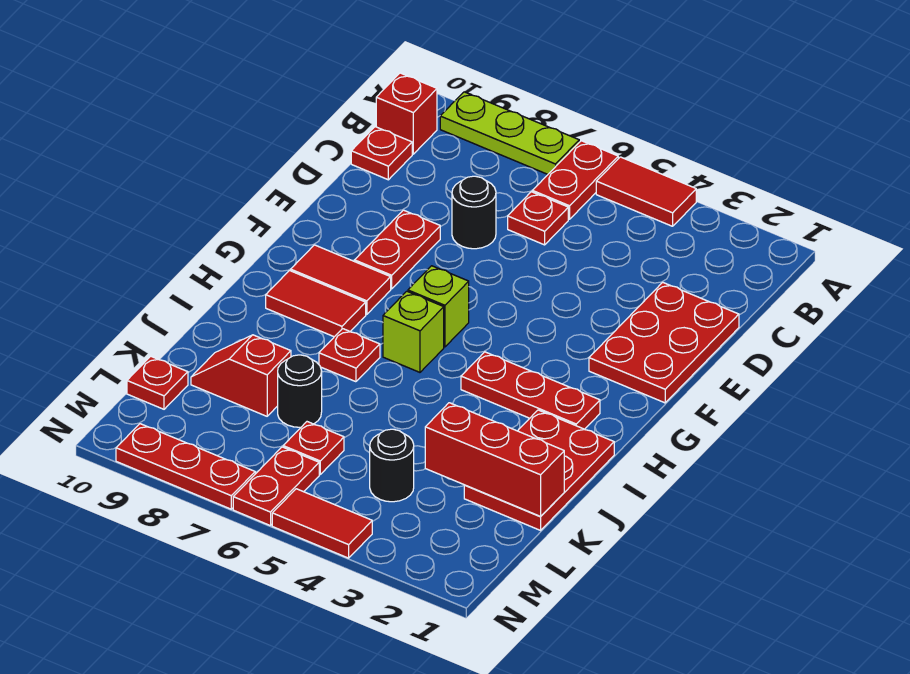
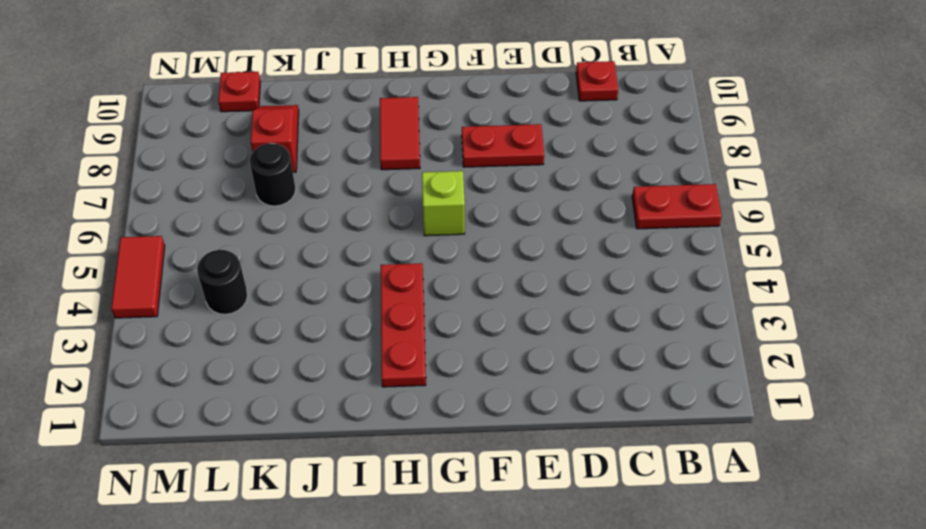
none -> red tile A4:A5 level 1
none -> lime plate A7:A9 level 1
none -> red brick B10 level 1

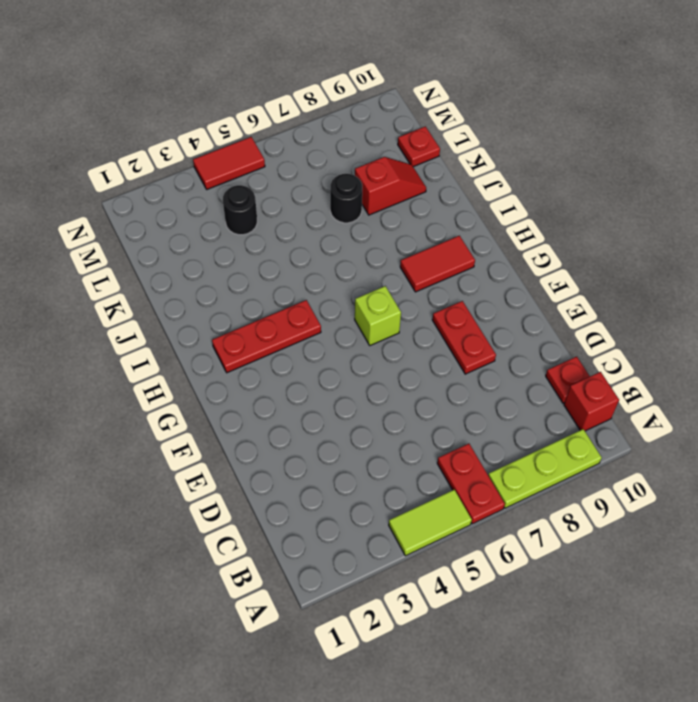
lime tile A4:A5 level 1 -> red tile A4:A5 level 1
none -> red plate C6 level 1
none -> red plate D1:F2 level 1
none -> black round brick D7 level 1

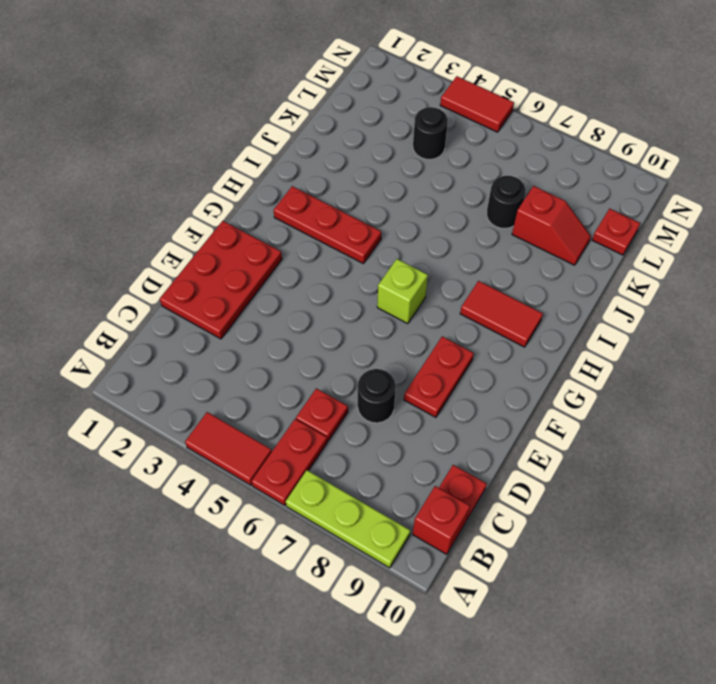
none -> red tile G8:G9 level 1
none -> lime brick H6 level 1
none -> red plate I1:K2 level 1

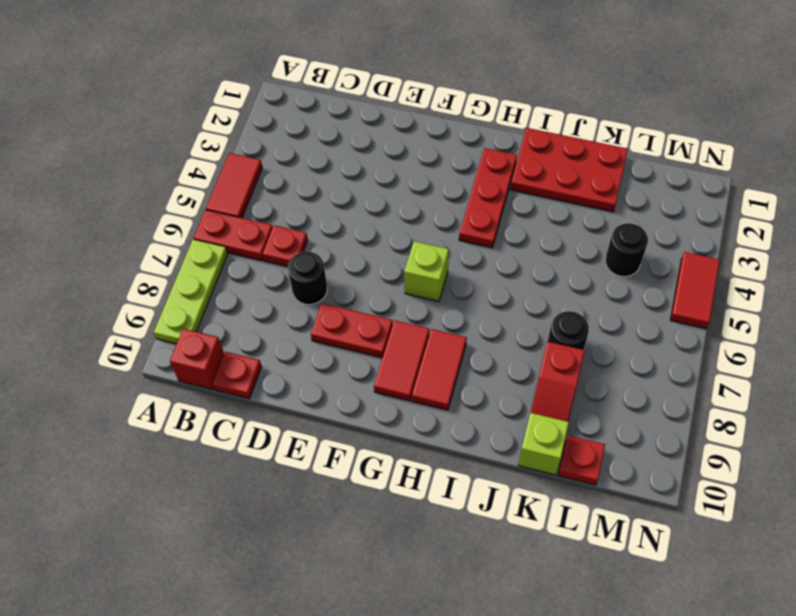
lime brick K10 level 1 -> lime brick H6 level 1
none -> red plate D1:F2 level 1
none -> red plate I7 level 1
none -> red plate L6 level 1

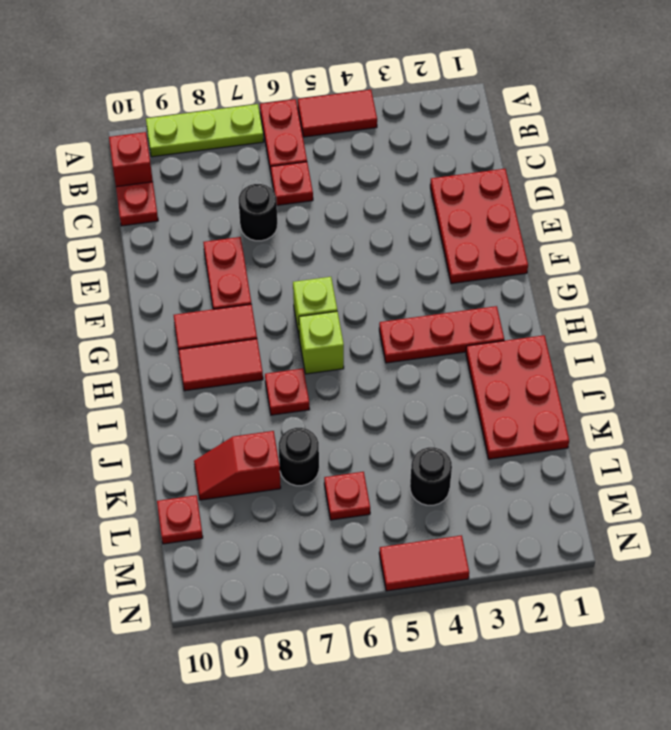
none -> red plate M6:N6 level 1
none -> red plate N7:N9 level 1
none -> red brick K1:K3 level 2

